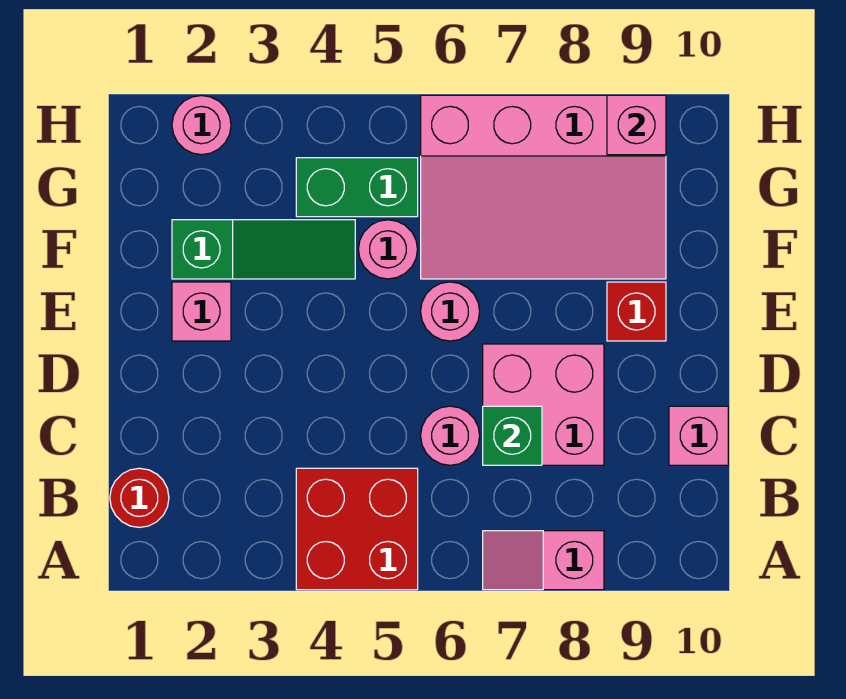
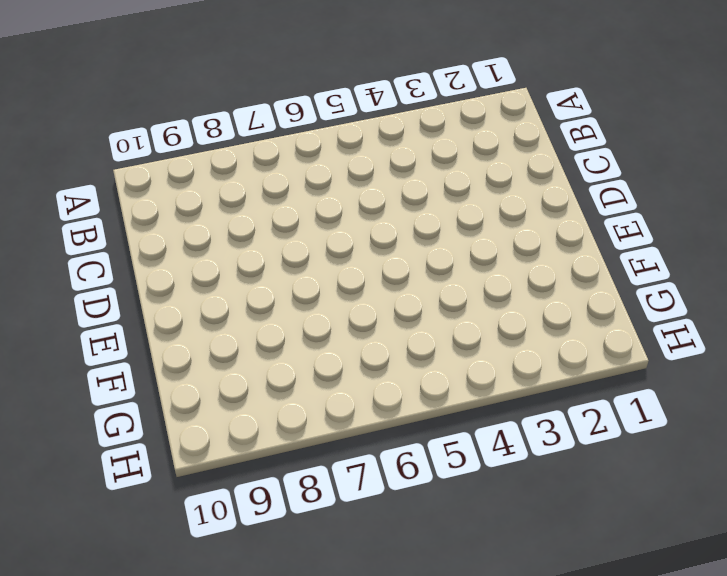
none -> red brick A4:B5 level 1
none -> pink slope A7:A8 level 1 top 8
none -> red round brick B1 level 1

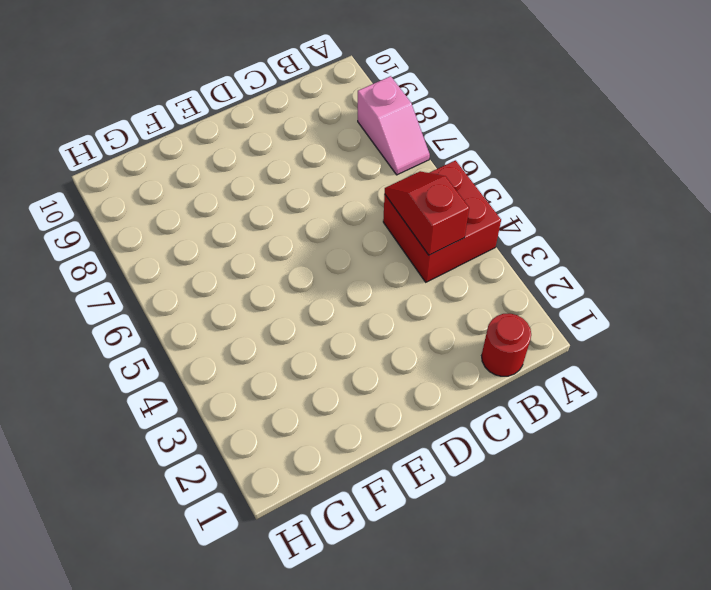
red slope B4:B5 level 2 top 4 -> none
none -> pink round brick C6 level 1
none -> pink brick C7:D8 level 1
none -> pink brick C10 level 1

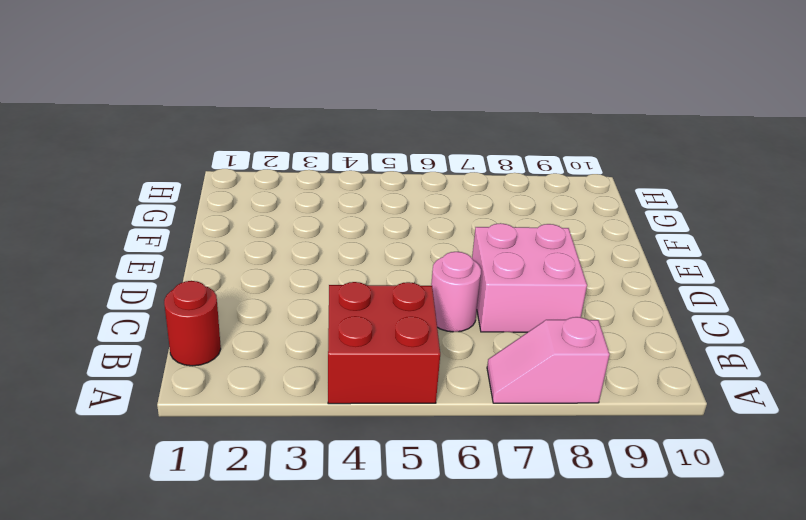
none -> pink brick C10 level 1
none -> pink brick E2 level 1
none -> pink round brick E6 level 1

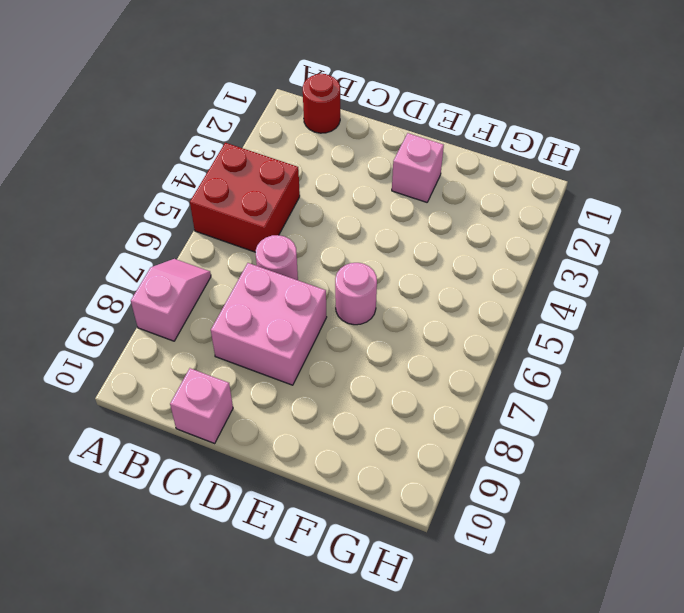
none -> red brick E9 level 1
none -> green slope F2:F4 level 1 top 2
none -> pink round brick F5 level 1

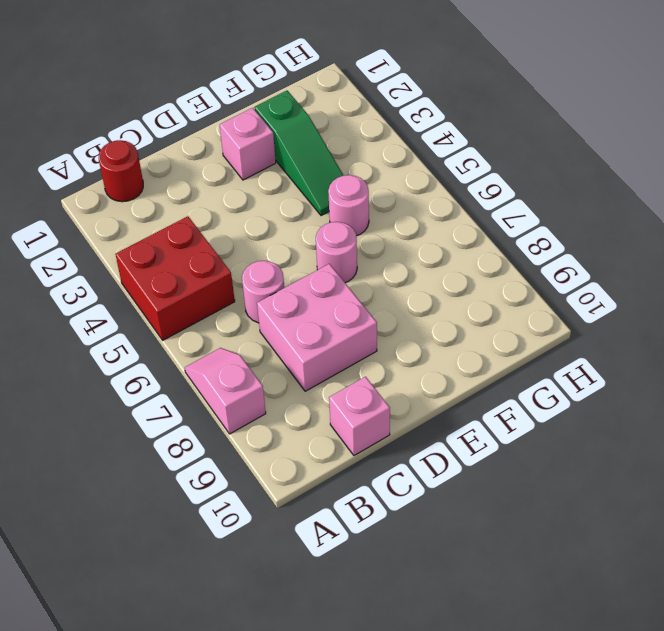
none -> red brick E9 level 1
none -> pink slope F6:H9 level 1 top H
none -> green brick G4:G5 level 1

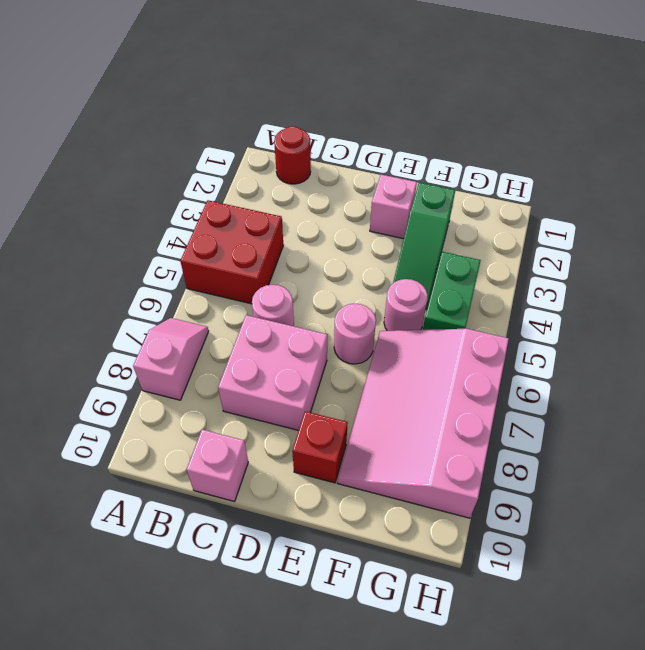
none -> pink round brick H2 level 1
none -> green brick C7 level 2
none -> pink brick H9 level 2

